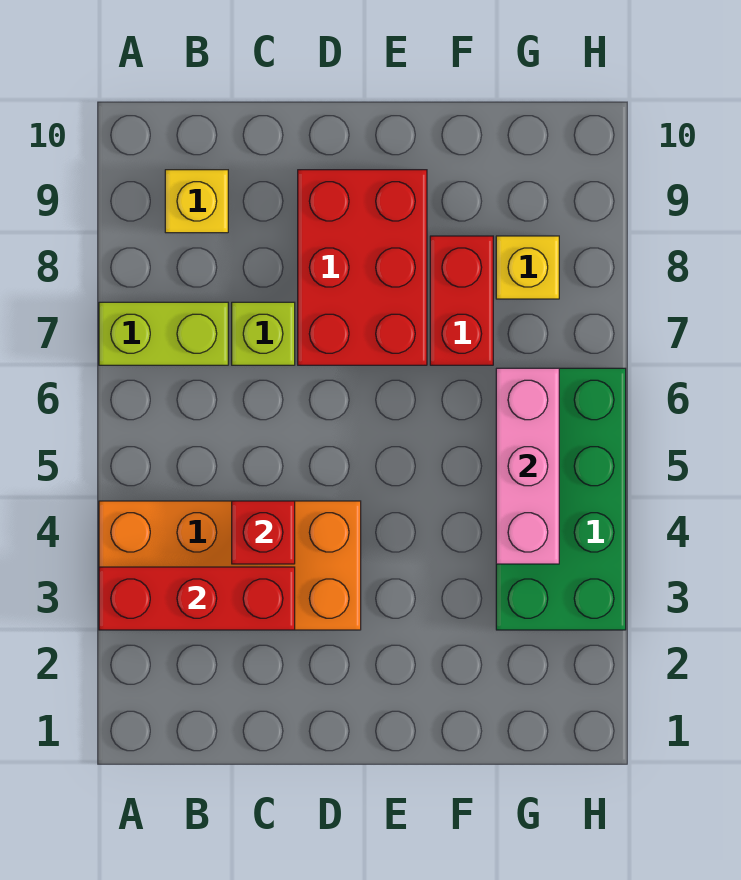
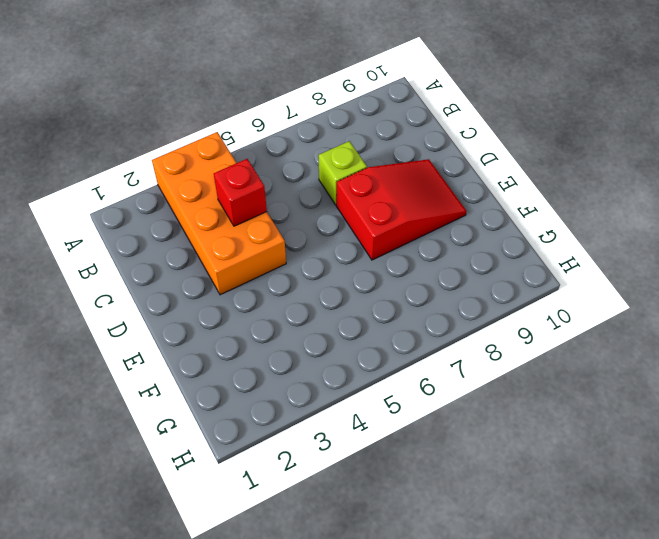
red slope D7:E9 level 1 top 7 -> red brick D7:E9 level 1
none -> lime brick A7:B7 level 1
none -> yellow brick B9 level 1

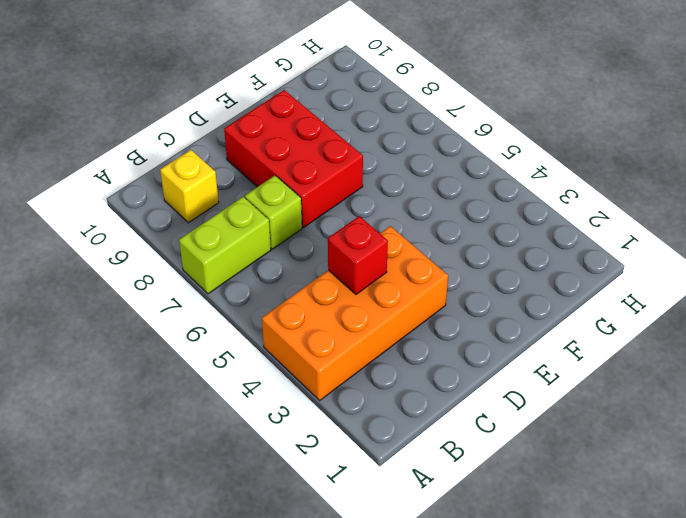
none -> red brick F7:F8 level 1
none -> green brick G3:H6 level 1

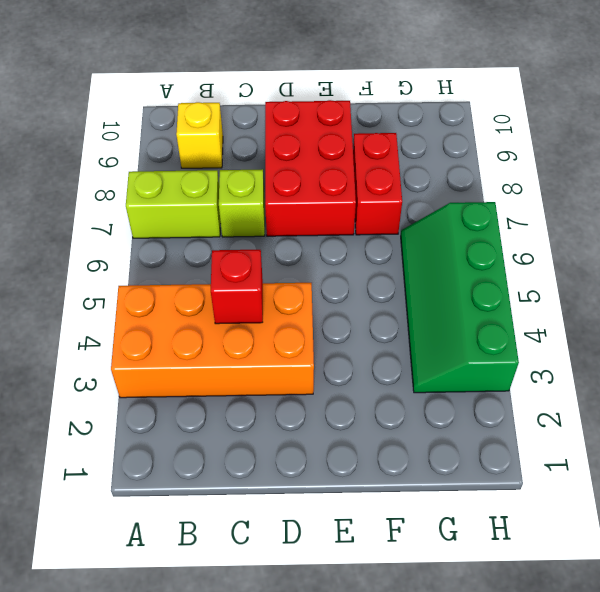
green slope G3:H6 level 1 top H -> green brick G3:H6 level 1
none -> yellow brick G8 level 1
none -> red brick A3:C3 level 2

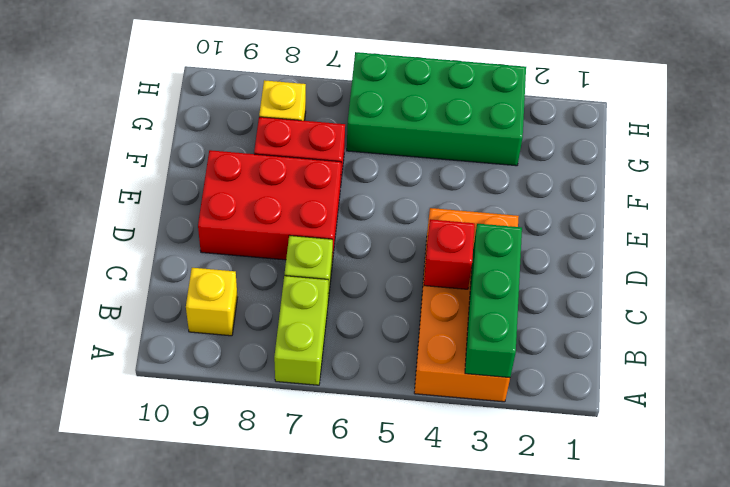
green brick A3:C3 level 2 -> red brick A3:C3 level 2
none -> pink brick G4:G6 level 2

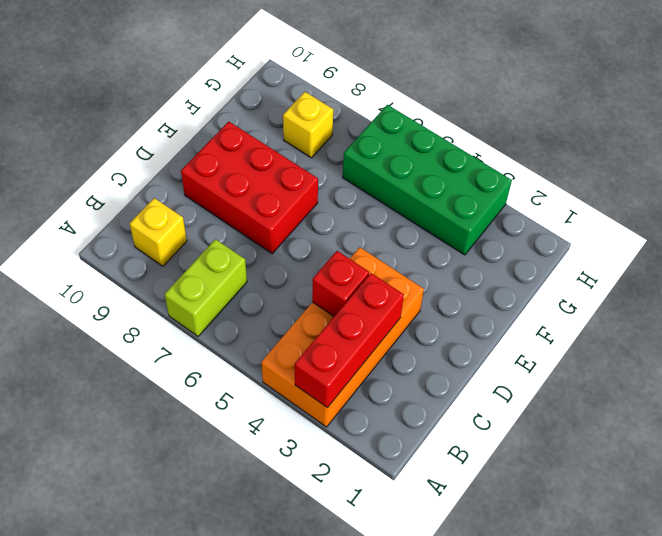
none -> lime brick C7 level 1
none -> red brick F7:F8 level 1

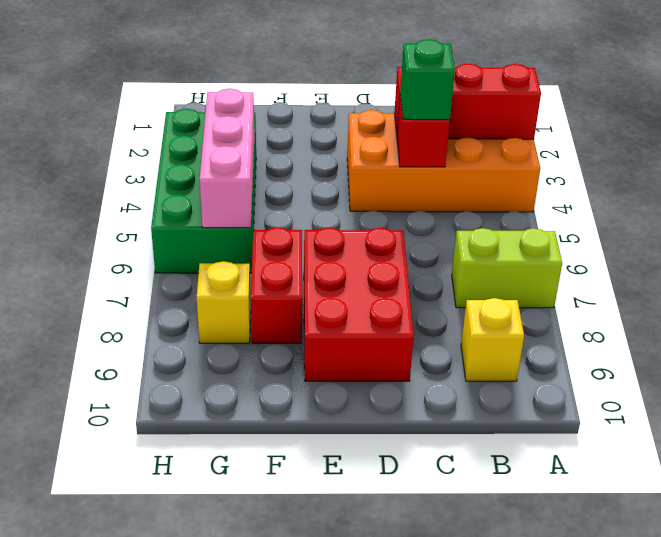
green brick C4 level 3 -> none
none -> lime brick C7 level 1

